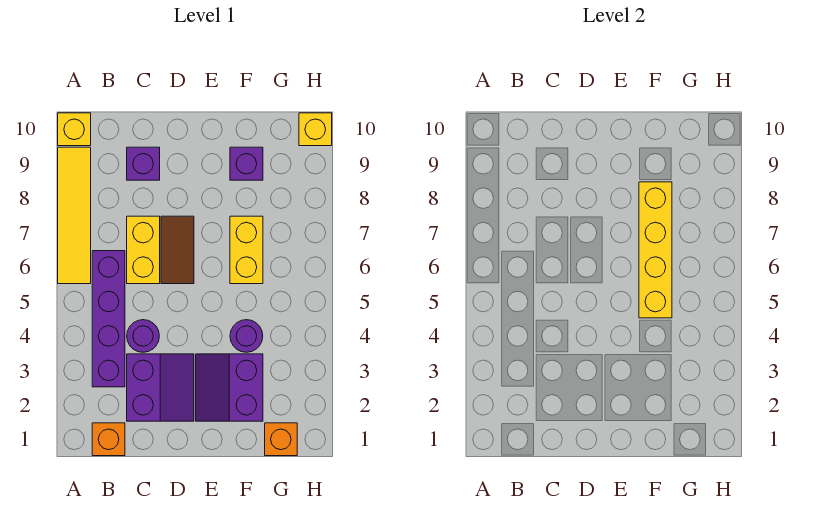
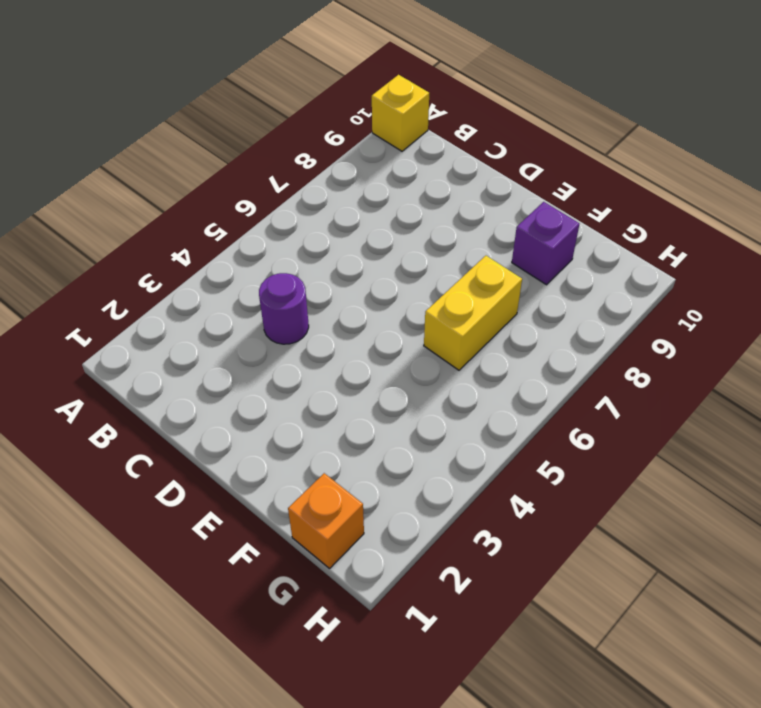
none -> yellow tile A6:A9 level 1
none -> orange brick B1 level 1
none -> purple brick B3:B6 level 1

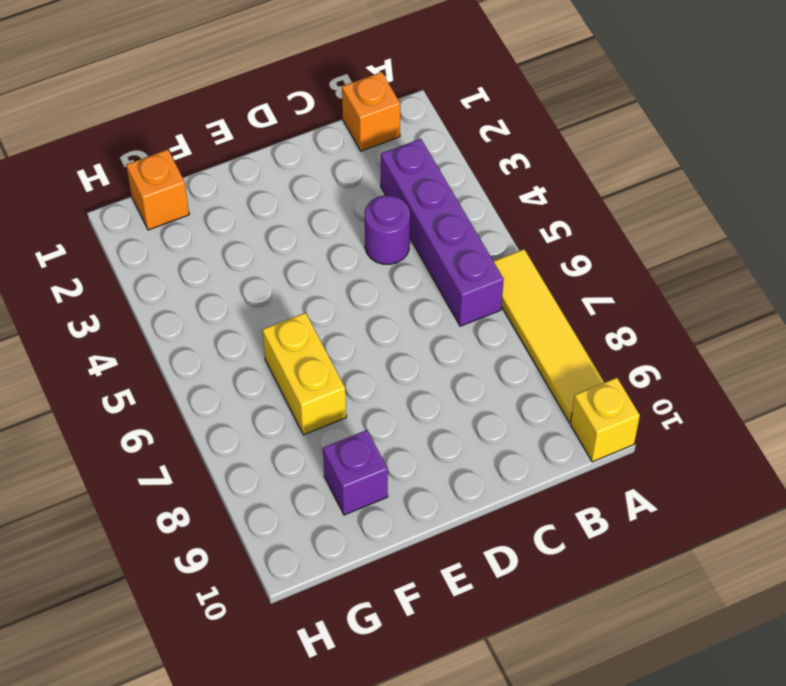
none -> purple slope C2:D3 level 1 top C
none -> yellow brick C6:C7 level 1
none -> purple brick C9 level 1

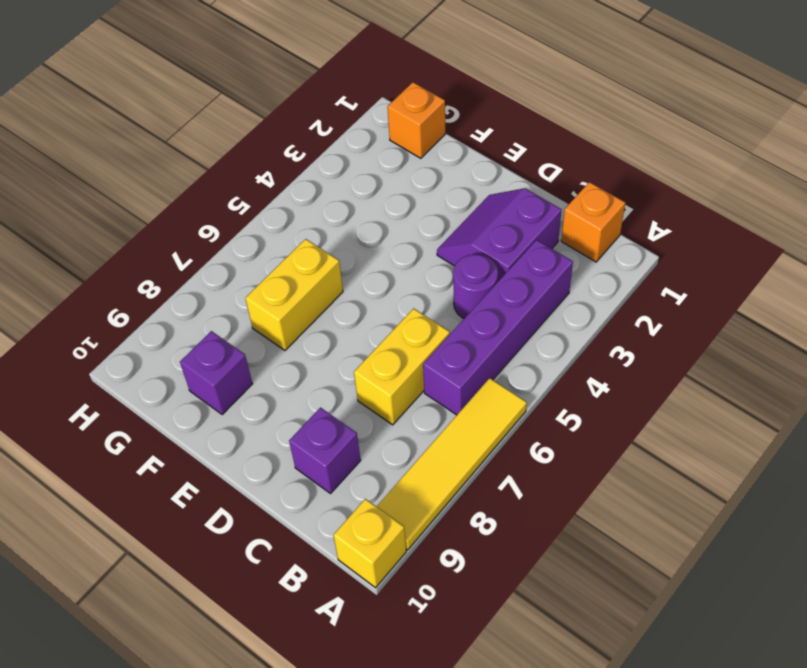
none -> brown tile D6:D7 level 1
none -> purple slope E2:F3 level 1 top F
none -> purple round brick F4 level 1

